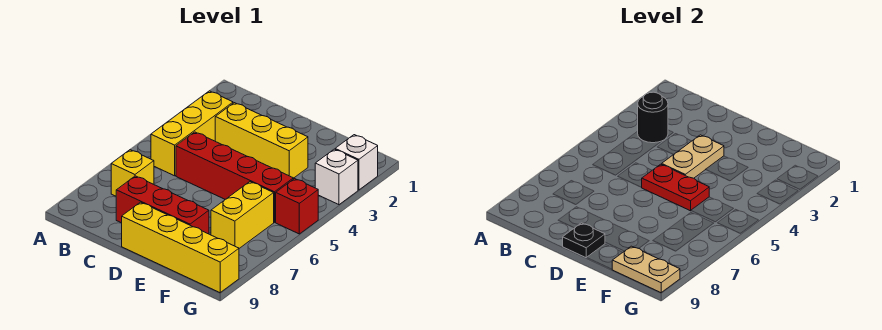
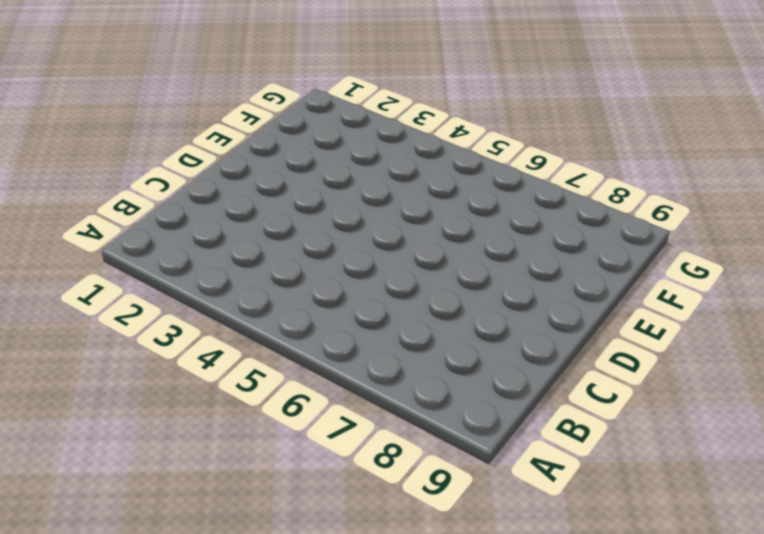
none -> yellow brick B3:B5 level 1
none -> yellow brick B7 level 1
none -> yellow brick C3:E3 level 1

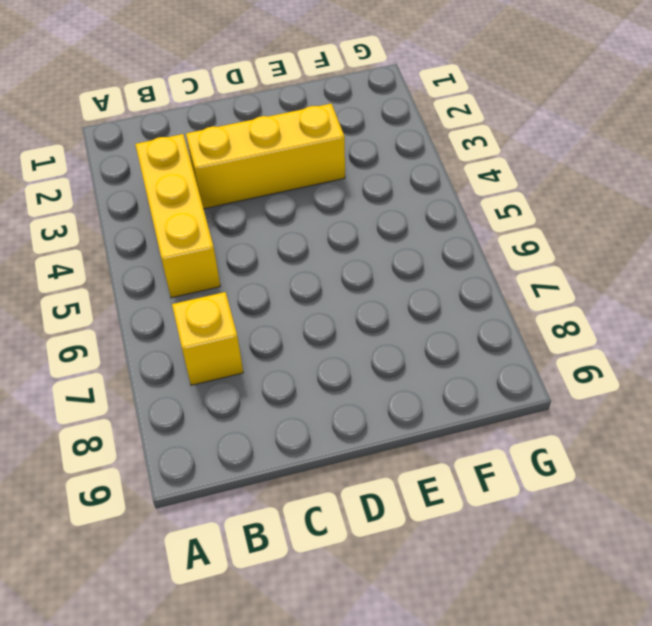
none -> red brick C5:F5 level 1
none -> red brick C8:E8 level 1
none -> yellow brick D9:G9 level 1

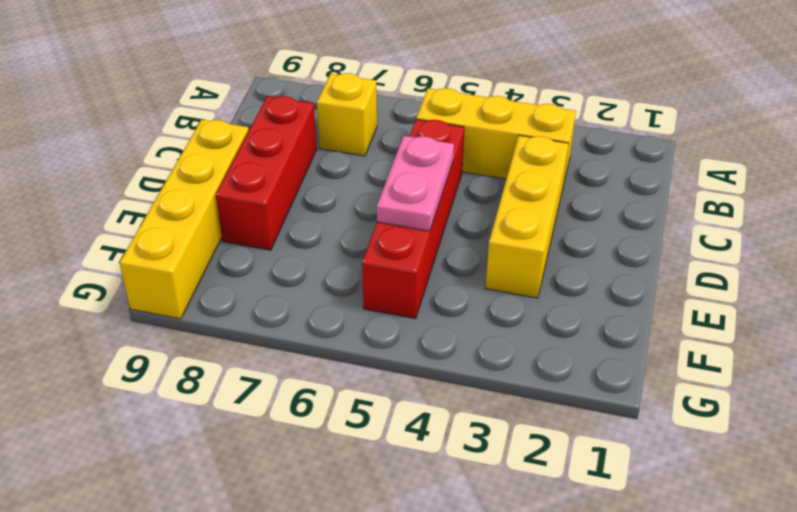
pink plate D5:E5 level 2 -> red plate D5:E5 level 2
none -> yellow brick F6:F7 level 1
none -> white brick G2 level 1
none -> white brick G3 level 1

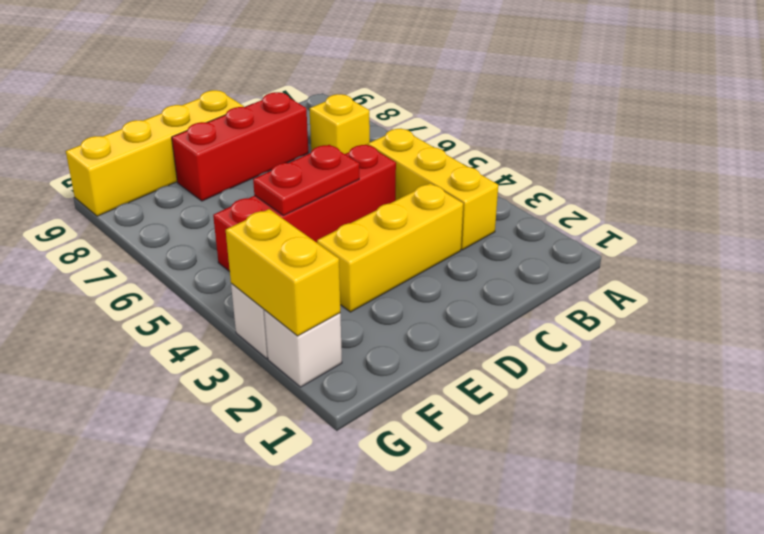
yellow brick G2:G3 level 2 -> yellow brick F6:F7 level 1
none -> red brick G5 level 1
none -> black round brick B3 level 2
none -> tan plate D3:D4 level 2

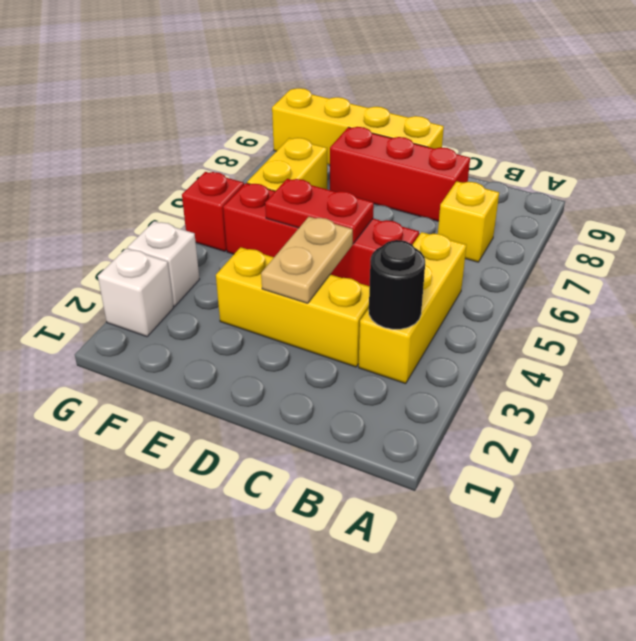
none -> black plate D9 level 2
none -> tan plate F9:G9 level 2

